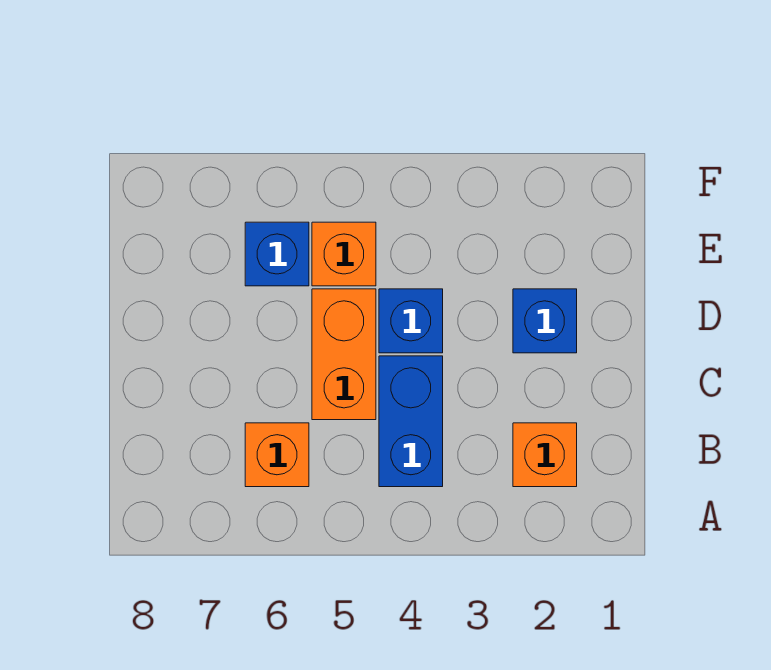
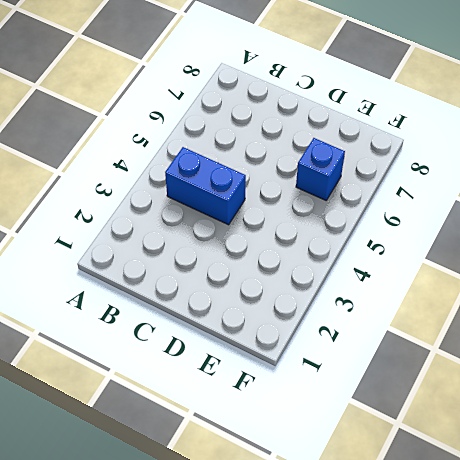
none -> orange brick B2 level 1
none -> orange brick B6 level 1

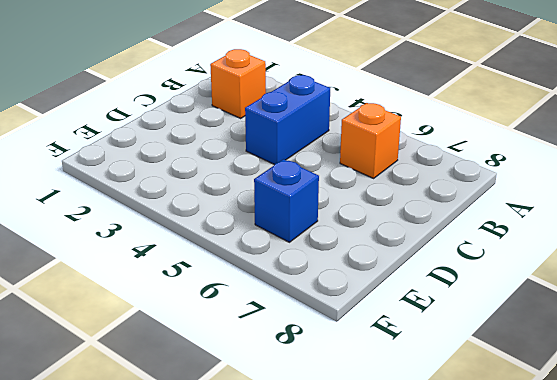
none -> orange brick C5:D5 level 1
none -> blue brick D2 level 1

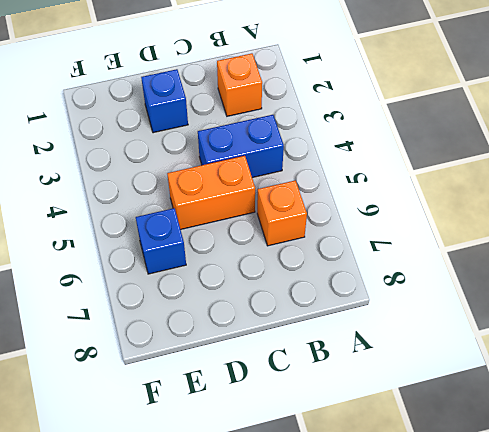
none -> blue brick D4 level 1
none -> orange brick E5 level 1

